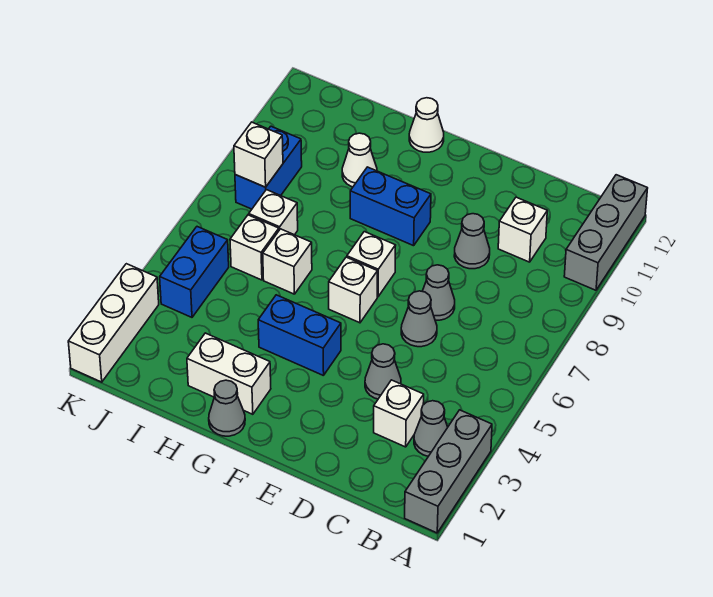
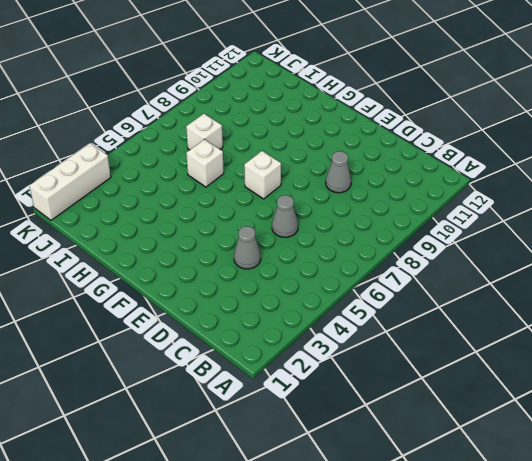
none -> grey brick A1:A3 level 1
none -> grey brick A10:A12 level 1
none -> grey cone B3 level 1

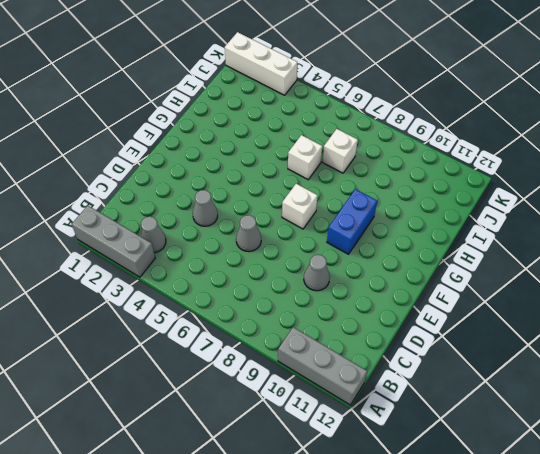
none -> white brick C3 level 1
none -> white brick C10 level 1
none -> grey cone D7 level 1

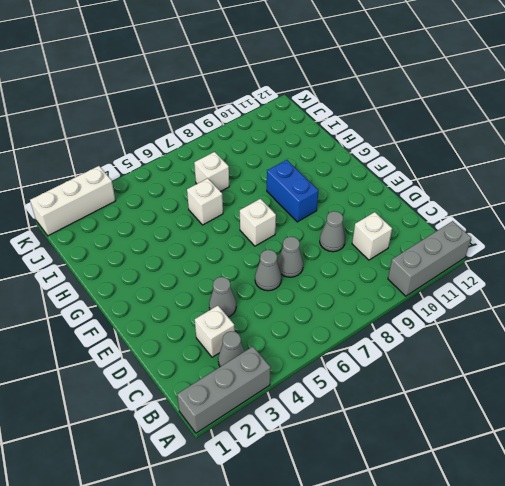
none -> blue brick F4:G4 level 1
none -> white brick F6 level 1
none -> grey cone G1 level 1

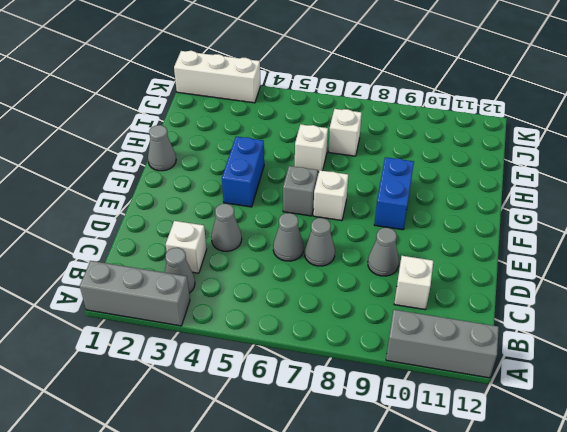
grey brick F6 level 1 -> white brick F6 level 1
none -> white brick G2:H2 level 1
none -> white cone G12 level 1
none -> white cone H10 level 1

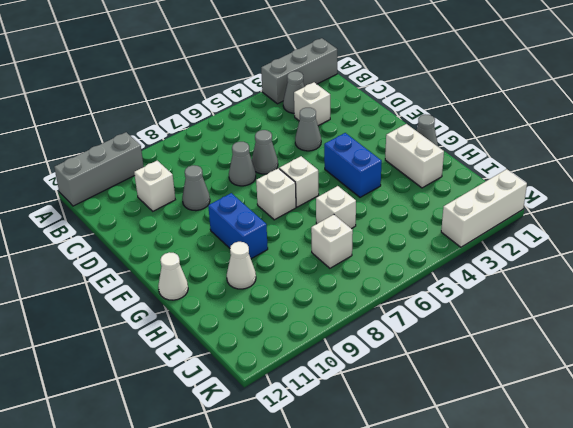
none -> white brick I6 level 1
none -> blue brick J4:J5 level 1
none -> blue brick J8:J9 level 1

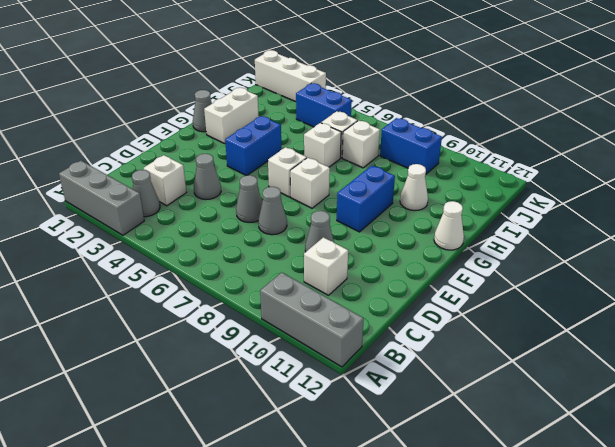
none -> white brick J8 level 2

